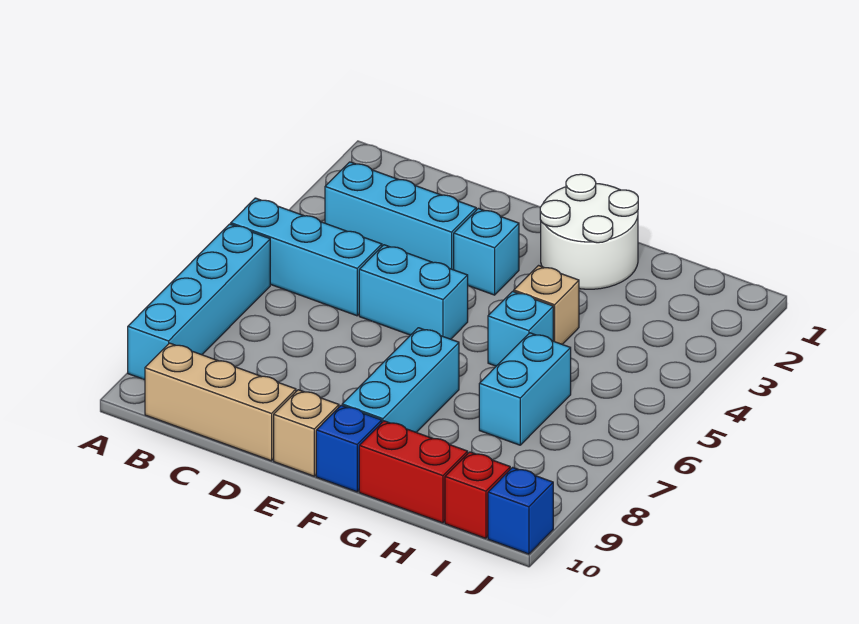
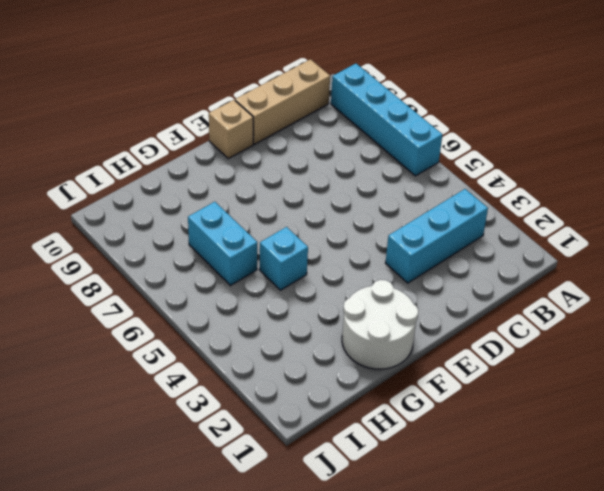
none -> cyan brick A5:C5 level 1
none -> cyan brick D5:E5 level 1
none -> cyan brick E3 level 1

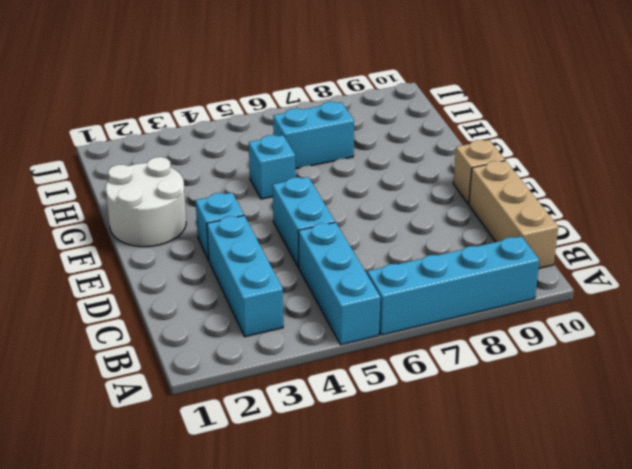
none -> cyan brick F7:F9 level 1
none -> blue brick F10 level 1
none -> tan brick G4 level 1

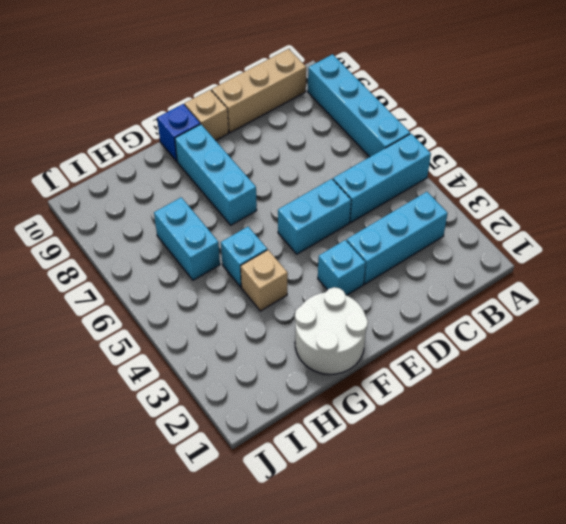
none -> red brick G10:H10 level 1
none -> red brick I10 level 1
none -> blue brick J10 level 1

